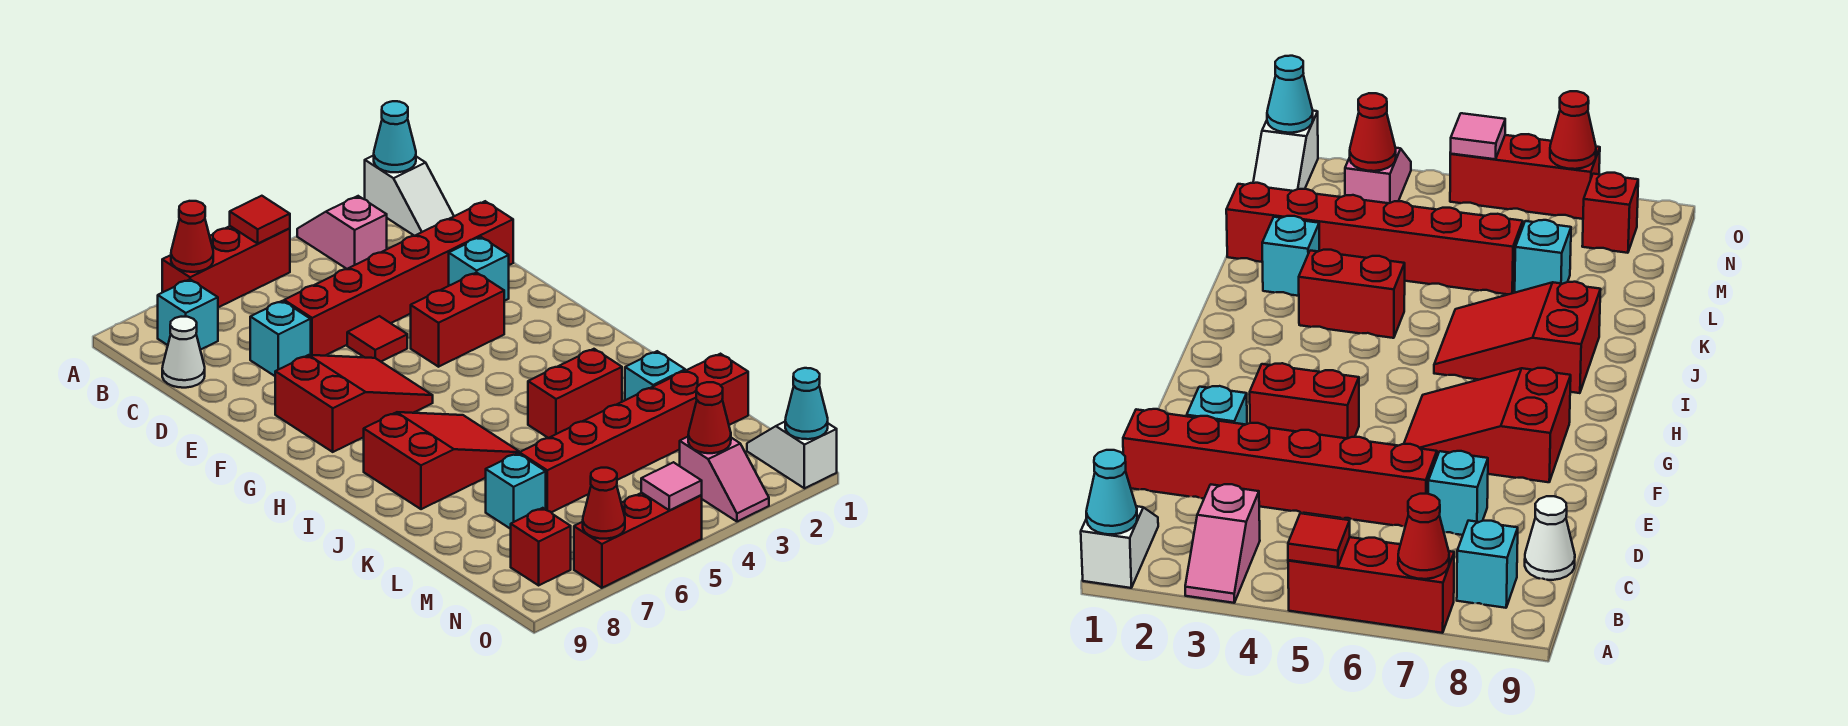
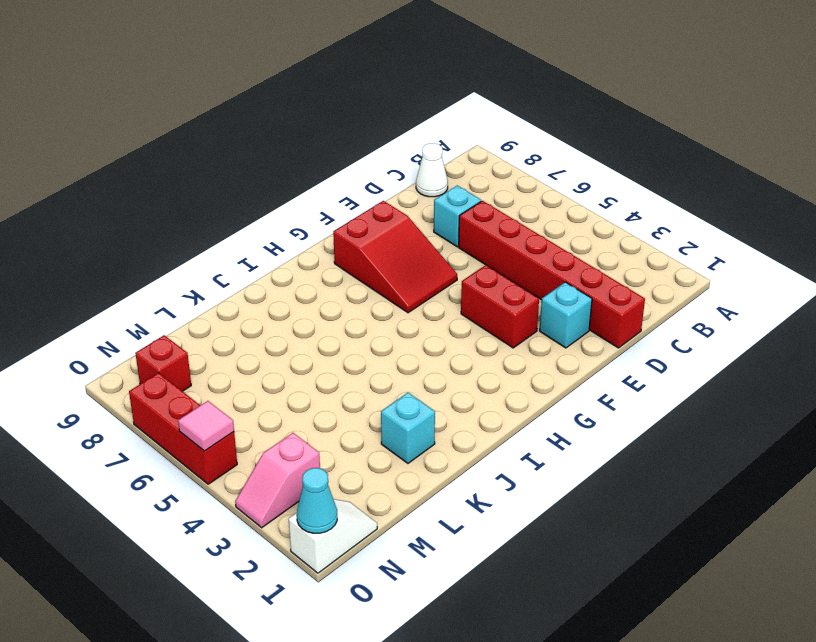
none -> white slope A1:B1 level 1 top A
none -> pink slope A3:B3 level 1 top B
none -> red brick A5:A7 level 1

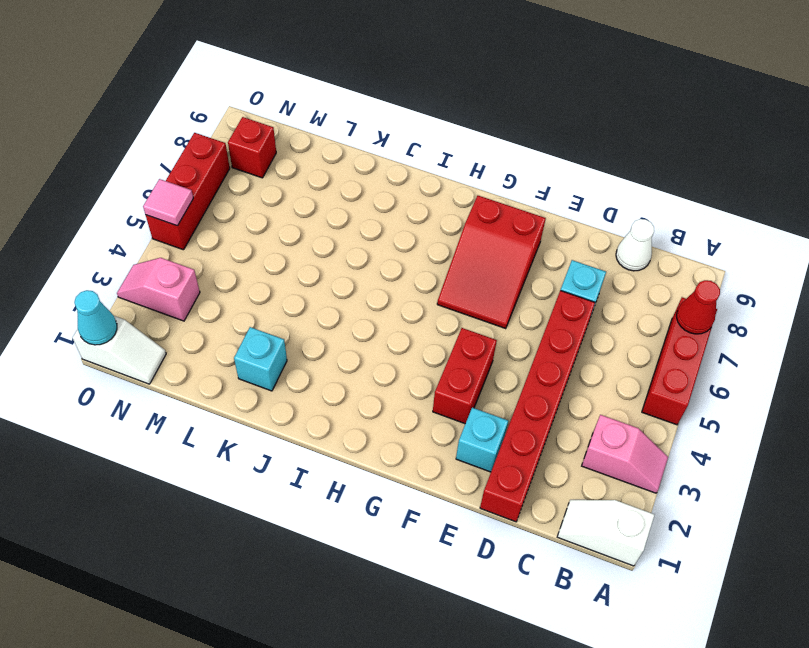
none -> cyan brick B8 level 1
none -> red tile E5 level 1
none -> red slope I6:J8 level 1 top 8

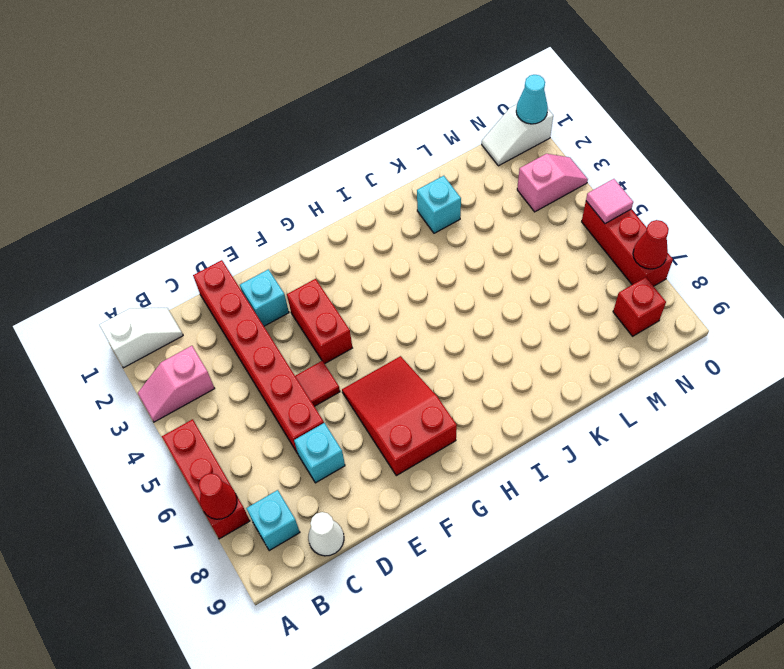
none -> red slope I6:J8 level 1 top 8
none -> red brick J3:J4 level 1
none -> red brick L1:L6 level 1

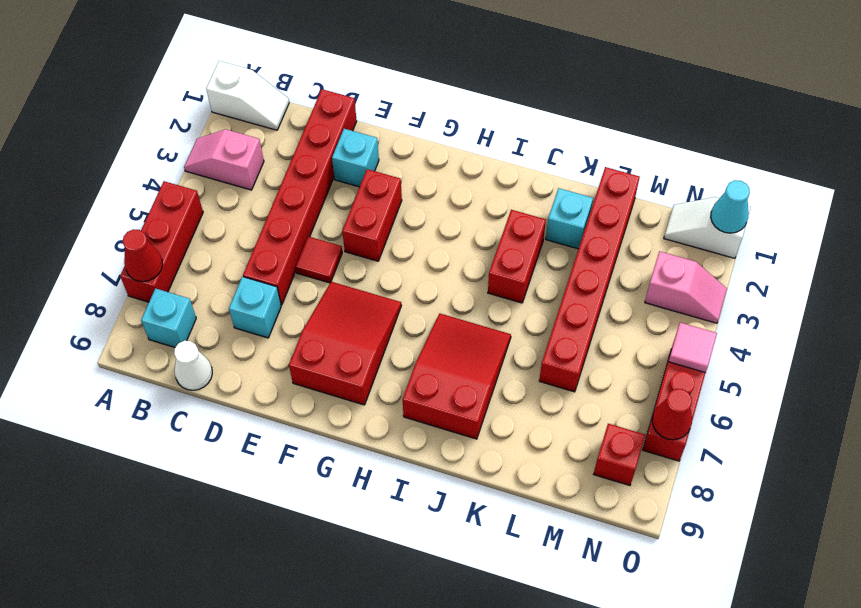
none -> cyan brick L7 level 1
none -> cyan cone A1 level 2
none -> red tile A5 level 2

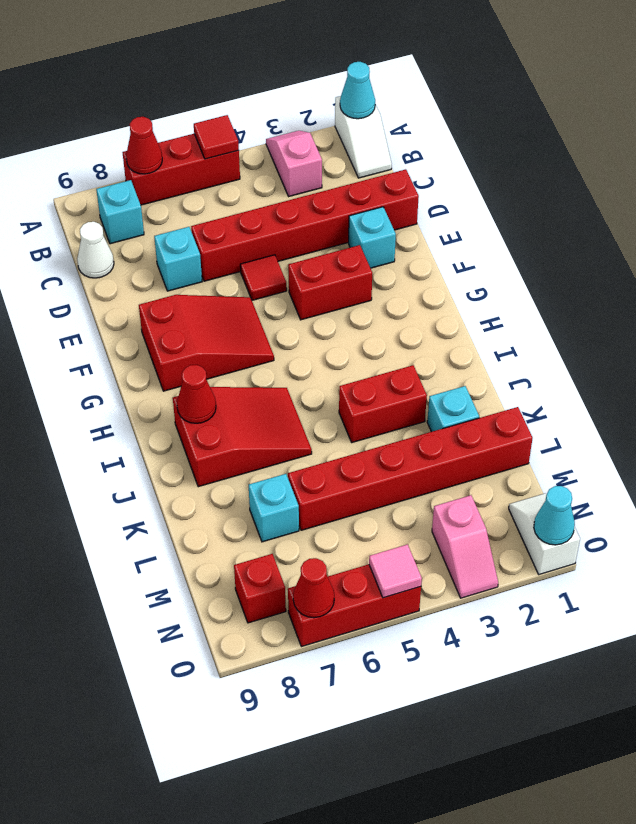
red cone I8 level 2 -> red cone N3 level 2

